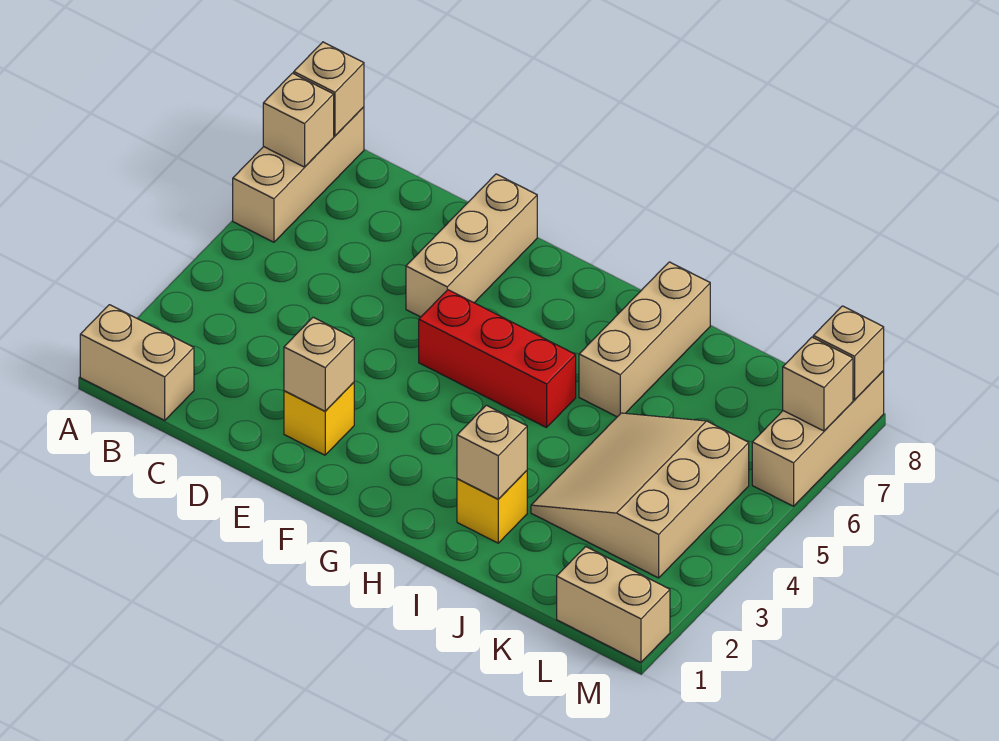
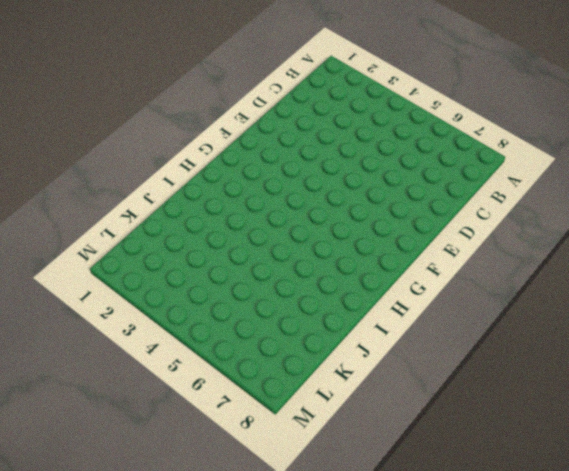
none -> tan brick A1:B1 level 1
none -> tan brick A6:A8 level 1
none -> yellow brick E2 level 1

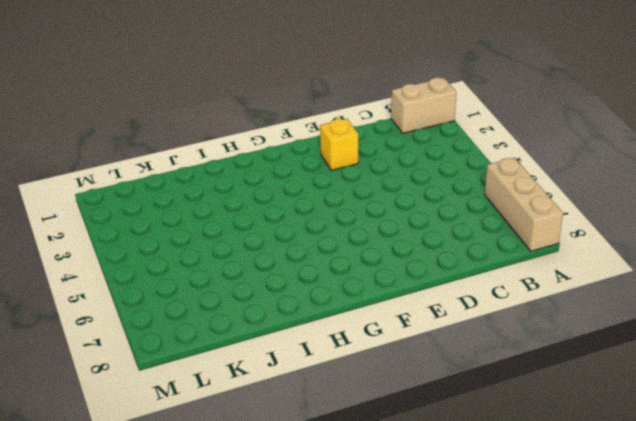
none -> tan brick E6:E8 level 1
none -> red brick F5:H5 level 1
none -> yellow brick I2 level 1

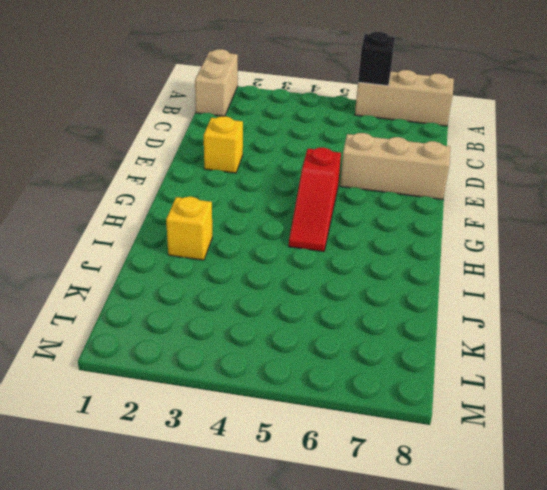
black brick A6 level 2 -> none
red slope F5:H5 level 1 top F -> red brick F5:H5 level 1
none -> tan brick I6:I8 level 1
none -> tan slope J3:L5 level 1 top L
none -> tan brick L1:M1 level 1

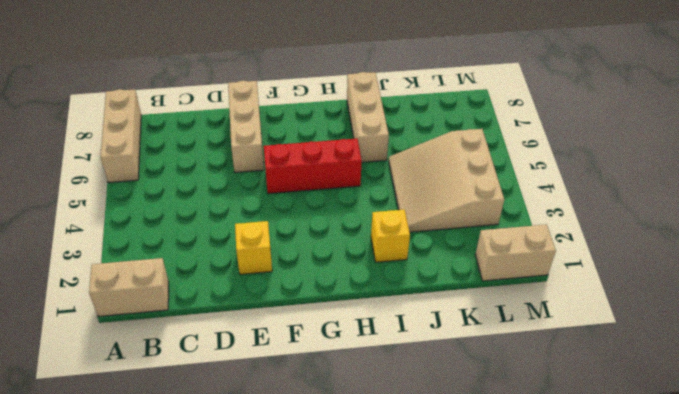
none -> tan brick M6:M8 level 1
none -> tan brick A7 level 2
none -> tan brick A8 level 2

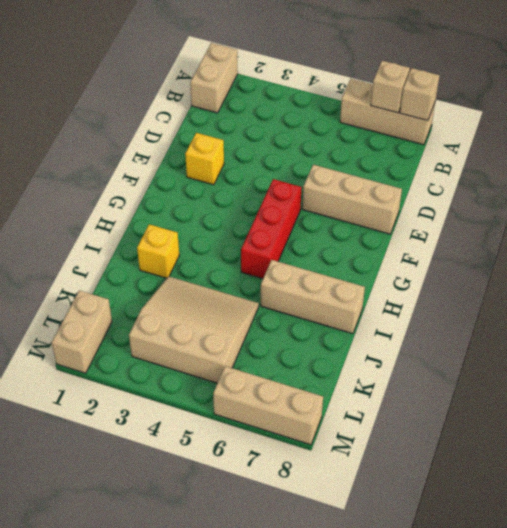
none -> tan brick E2 level 2
none -> tan brick I2 level 2
none -> tan brick M7 level 2

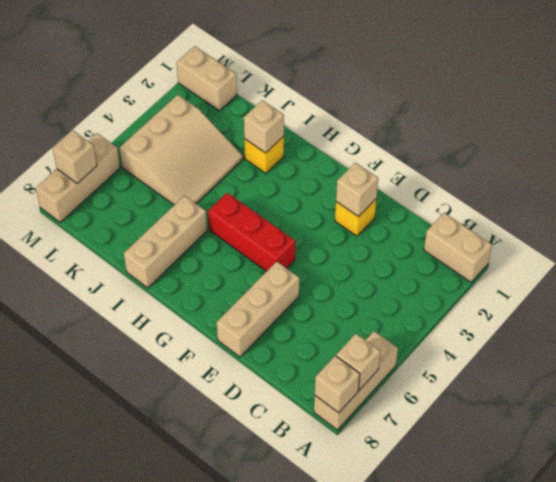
none -> tan brick M8 level 2

